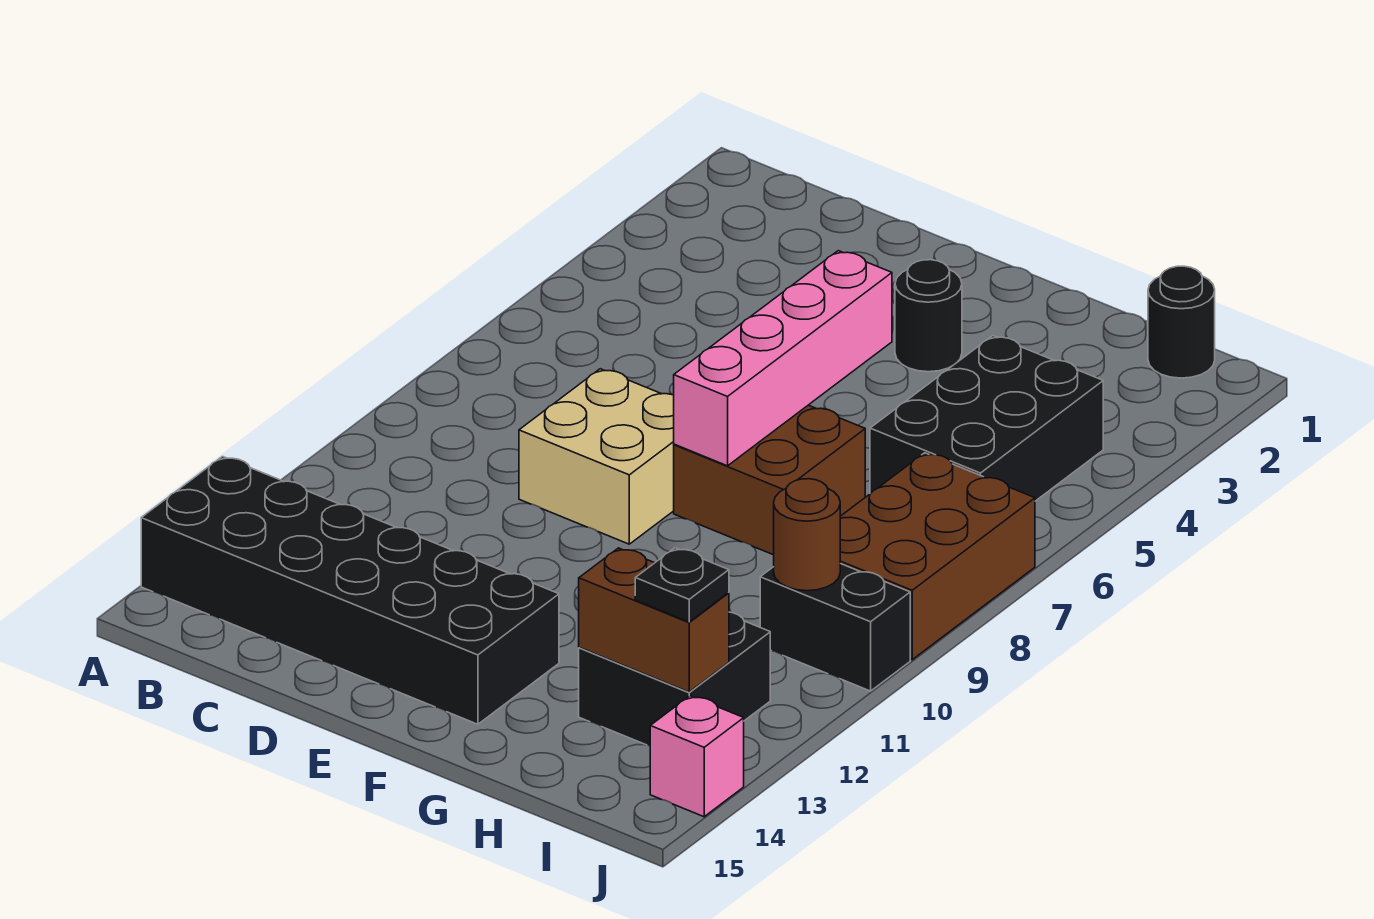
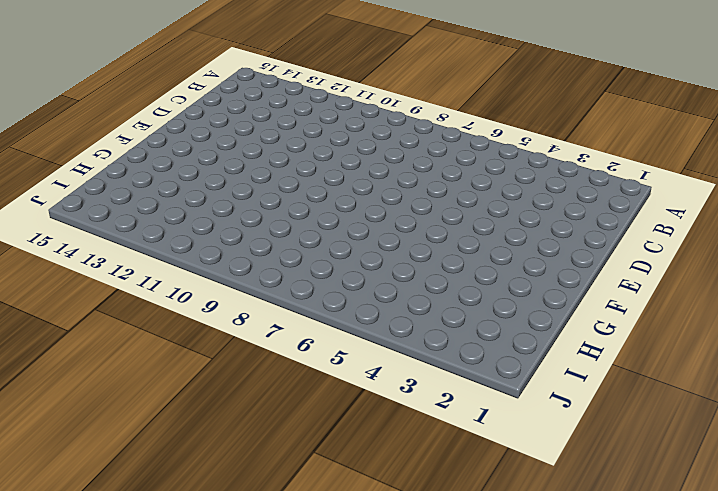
none -> black brick A13:F14 level 1
none -> tan brick D8:E9 level 1
none -> black round brick F3 level 1

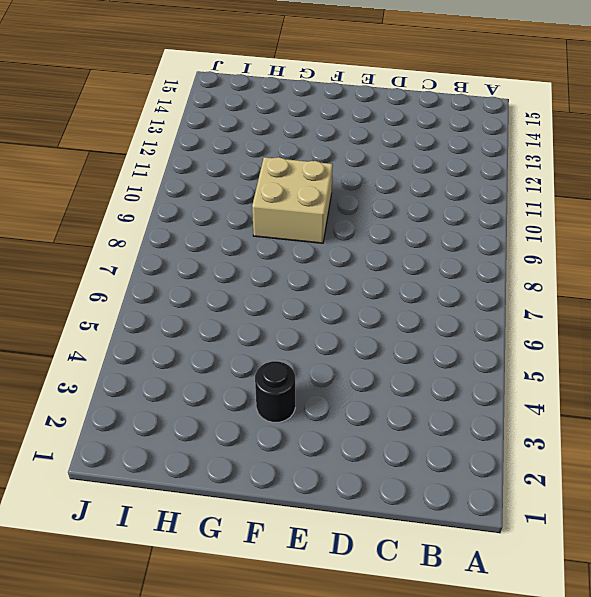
tan brick F9:G10 level 1 -> tan brick D8:E9 level 1
none -> black brick A13:F14 level 1
none -> brown brick F7:G8 level 1
none -> black brick H4:I6 level 1

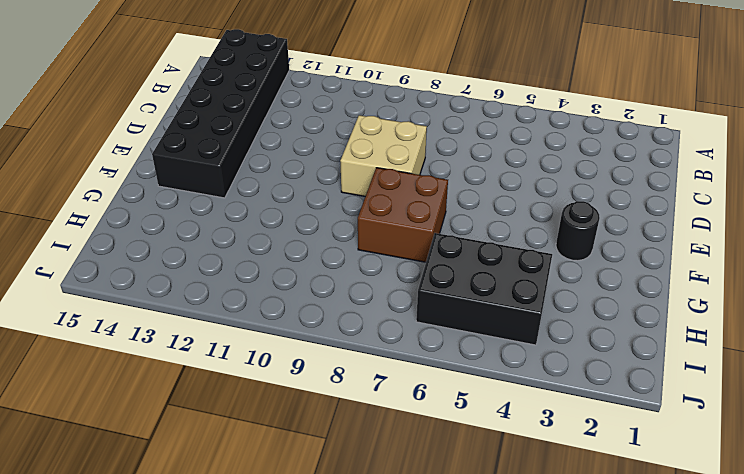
none -> black brick H12:I13 level 1
none -> black round brick I1 level 1
none -> brown brick I7:J9 level 1

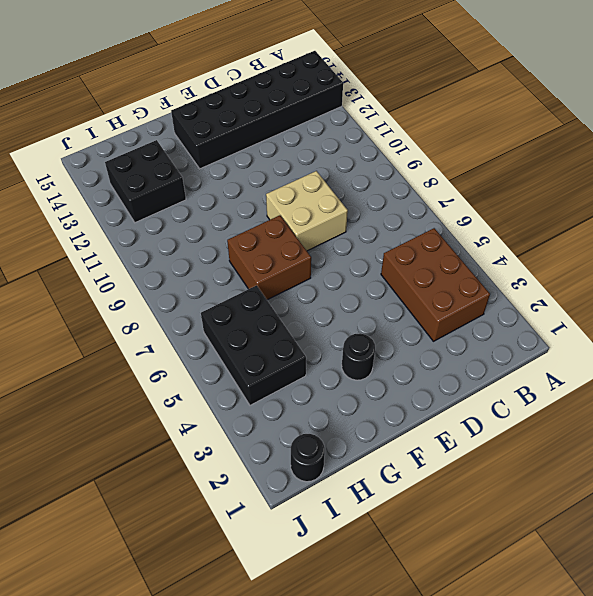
brown brick B3:C5 level 1 -> brown brick I7:J9 level 1
none -> black brick I10:J10 level 1
none -> pink brick J14 level 1
none -> pink brick F5:F8 level 2

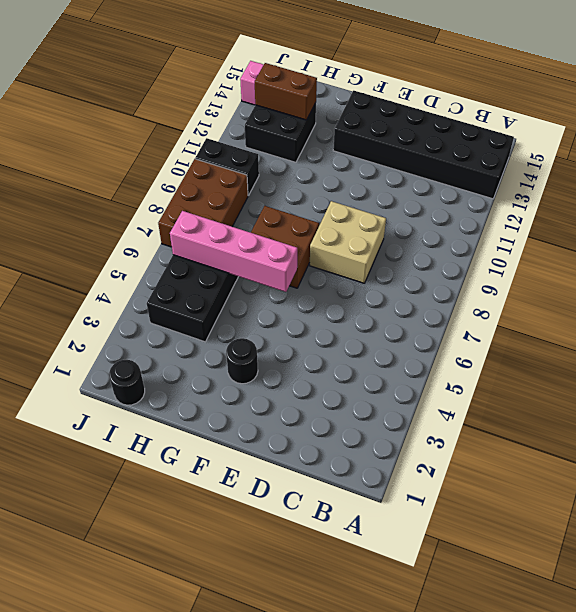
pink brick F6:I6 level 2 -> pink brick F5:F8 level 2
none -> brown round brick I10 level 2
none -> black plate I13 level 3

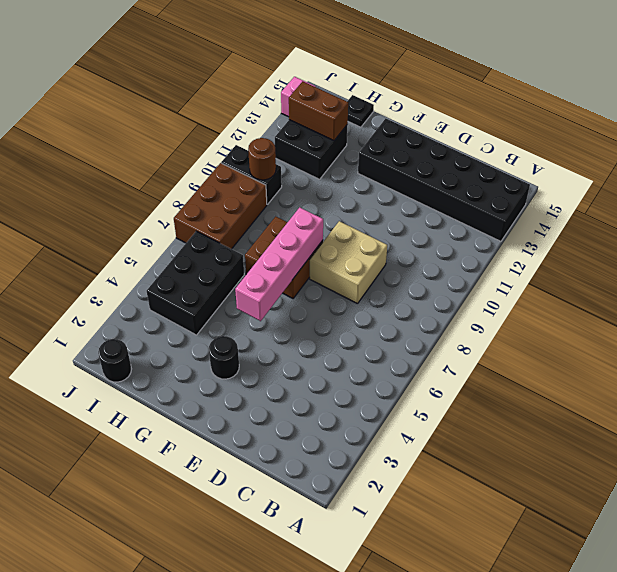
black plate H15 level 1 -> black plate I13 level 3

